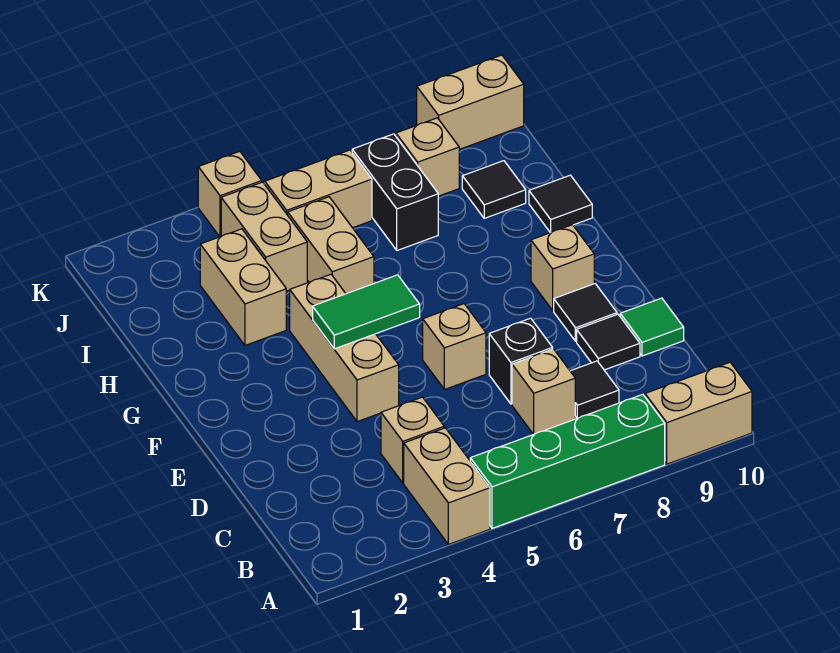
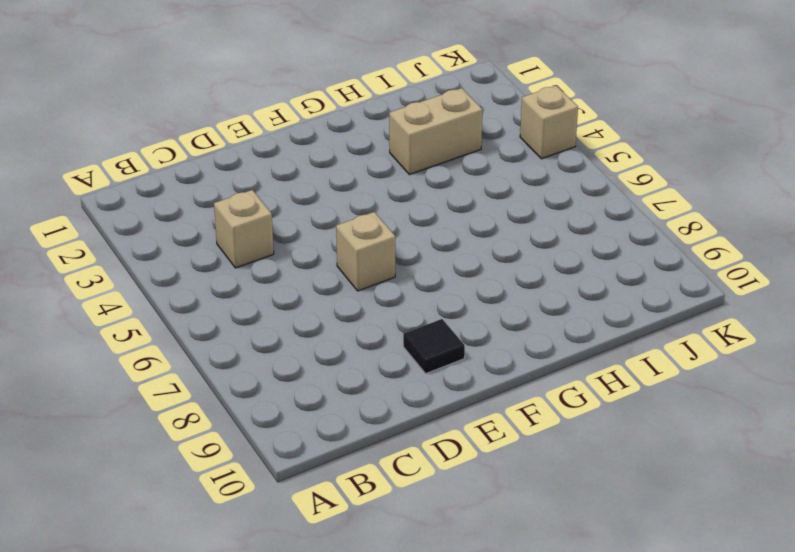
none -> tan brick A4:B4 level 1
none -> green brick A5:A8 level 1
none -> tan brick A9:A10 level 1

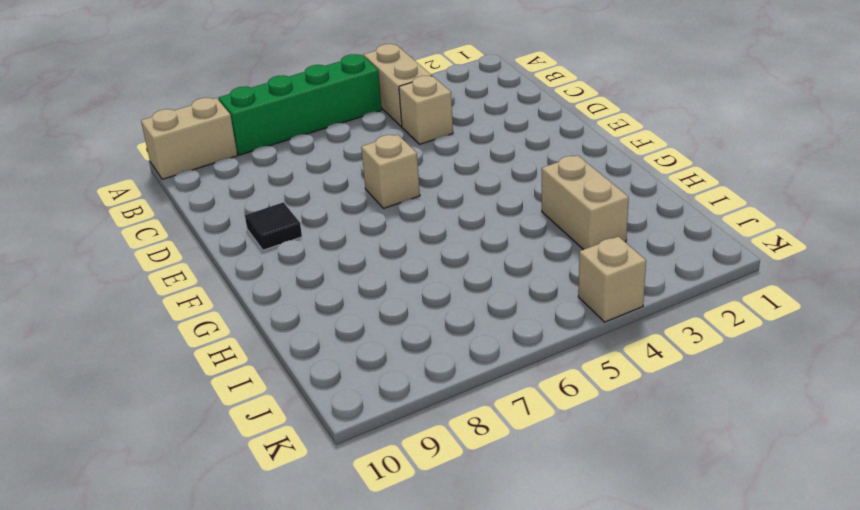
none -> tan brick C7 level 1
none -> black tile C8 level 1
none -> black brick D7 level 1

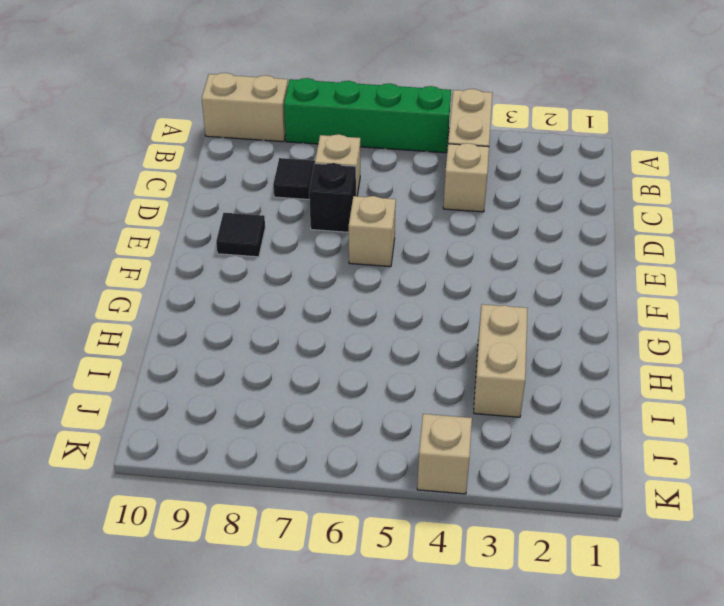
none -> black tile D9 level 1
none -> green tile D10 level 1
none -> tan brick E4:G4 level 1

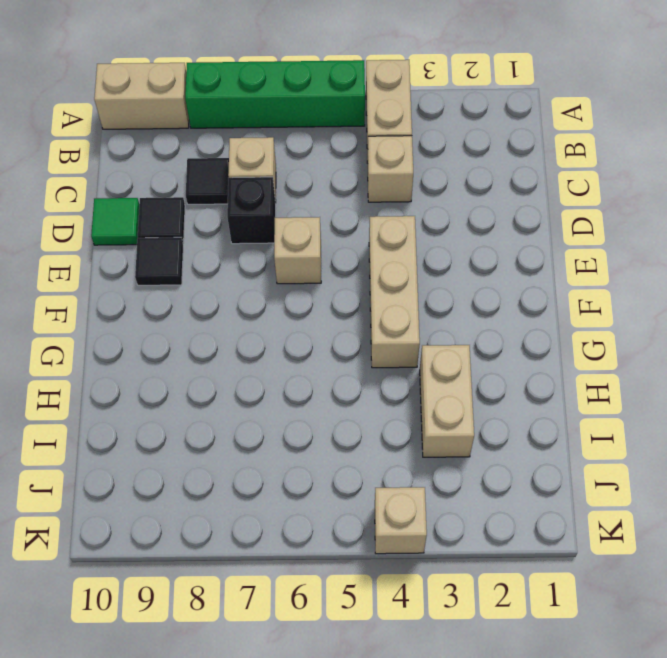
none -> tan brick F9 level 1
none -> tan brick H5:I5 level 1
none -> black tile H10 level 1

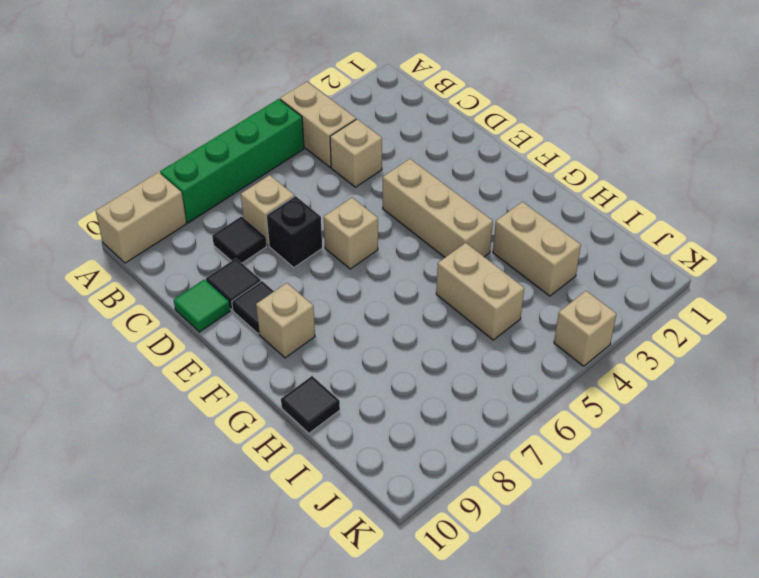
none -> tan brick I4:J4 level 1
none -> black brick I7:J7 level 1
none -> black tile I9 level 1

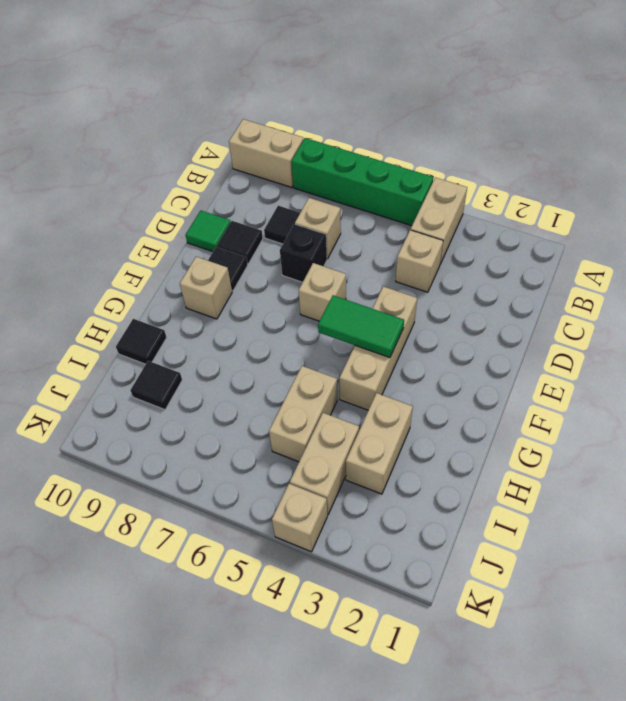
none -> black brick I7:J7 level 1
none -> tan brick J5:J6 level 1
none -> tan brick J8 level 1

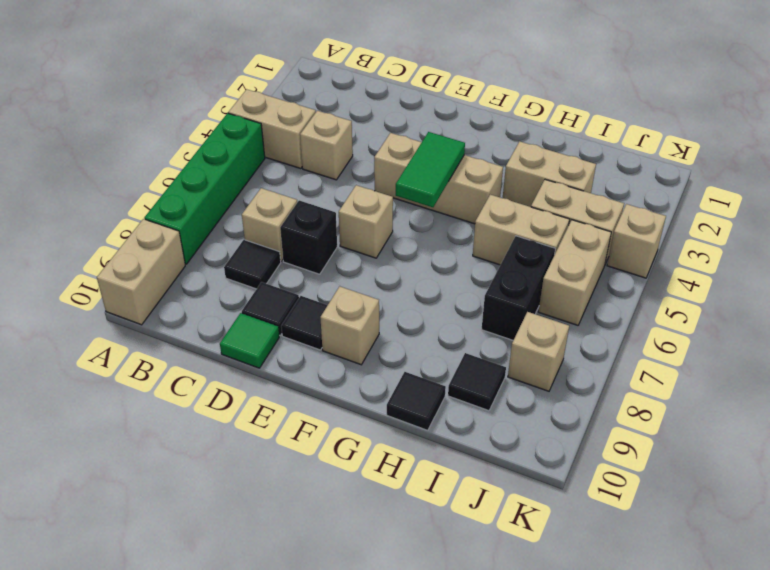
black brick I6:I7 level 1 -> black brick I7:J7 level 1
none -> tan brick K9:K10 level 1

